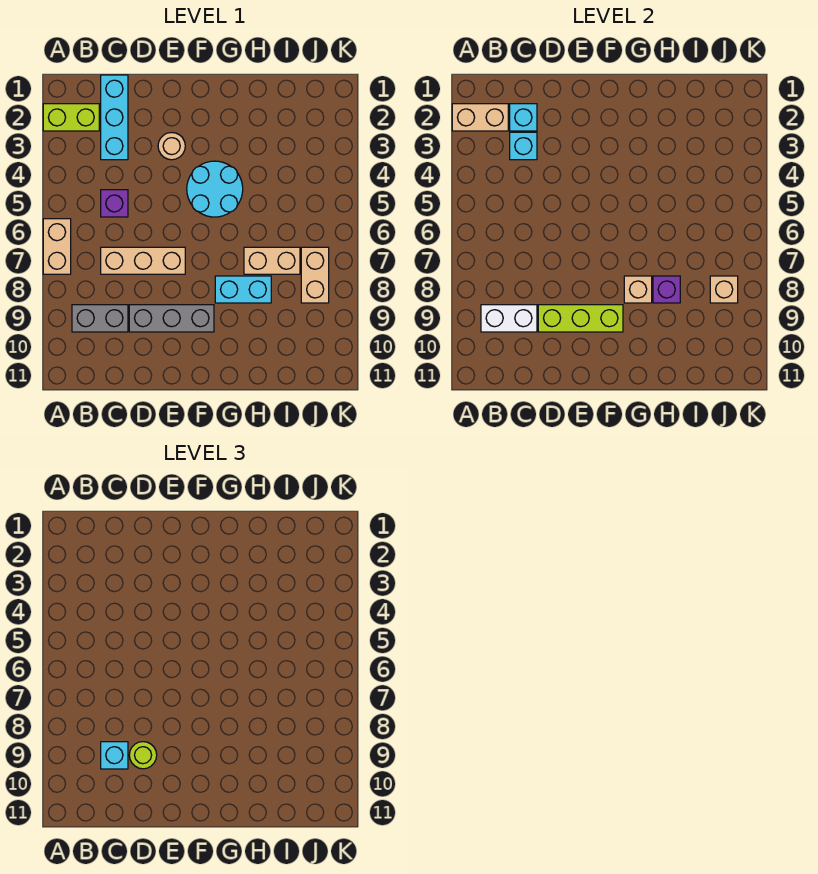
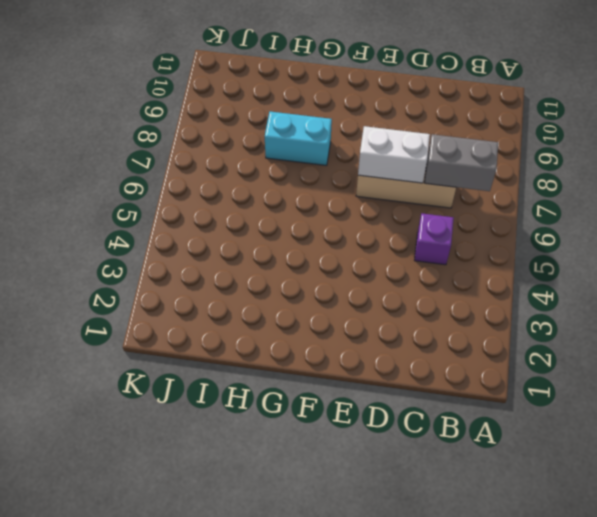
grey brick B7:C7 level 2 -> grey brick B9:C9 level 1
white brick D7:E7 level 2 -> white brick B9:C9 level 2
none -> lime brick A2:B2 level 1
none -> tan brick A6:A7 level 1
none -> cyan brick C1:C3 level 1

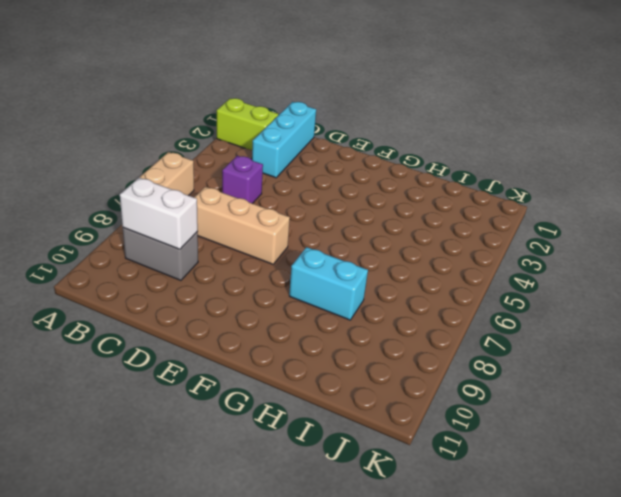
none -> grey brick D9:F9 level 1
none -> tan round brick E3 level 1
none -> cyan round brick F4:G5 level 1

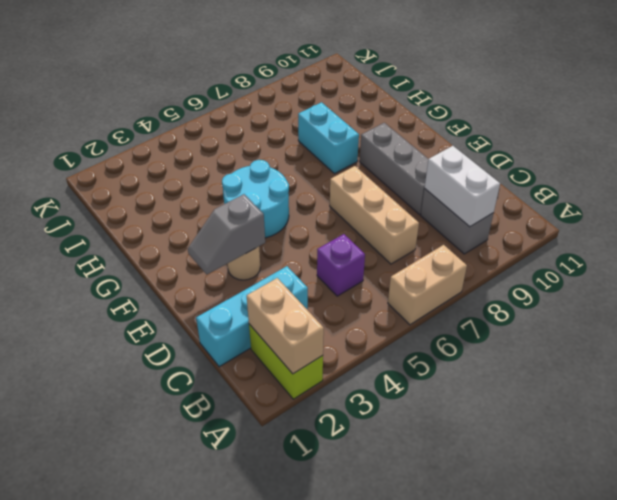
grey slope E2:E3 level 2 top 3 -> none
none -> tan brick H7:I7 level 1
none -> tan brick J7:J8 level 1
none -> cyan brick C2 level 2

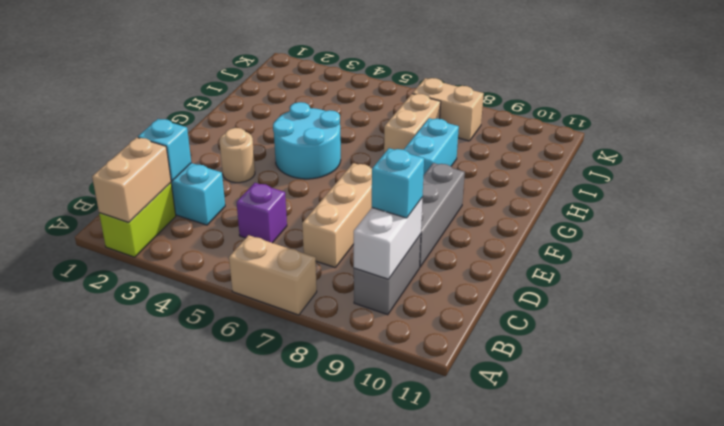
none -> cyan brick C3 level 2
none -> lime brick D9:F9 level 2
none -> tan brick G8 level 2

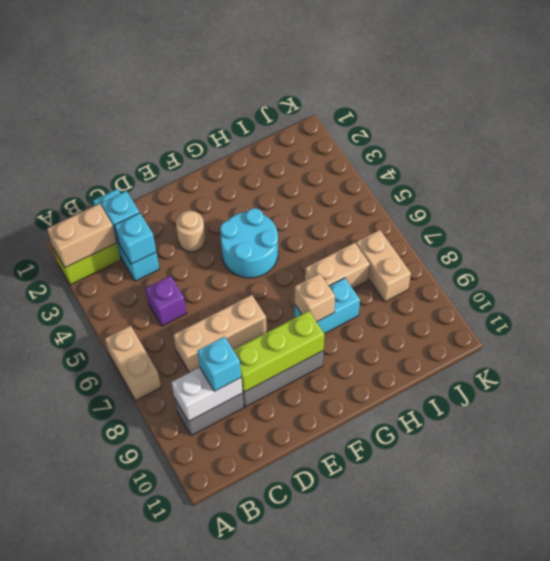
none -> purple brick H8 level 2
none -> tan brick J8 level 2
none -> lime round brick D9 level 3

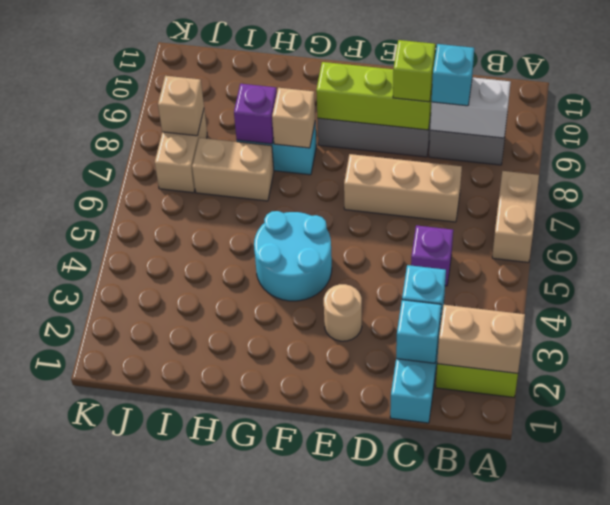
lime brick D9 level 3 -> lime round brick D9 level 3

